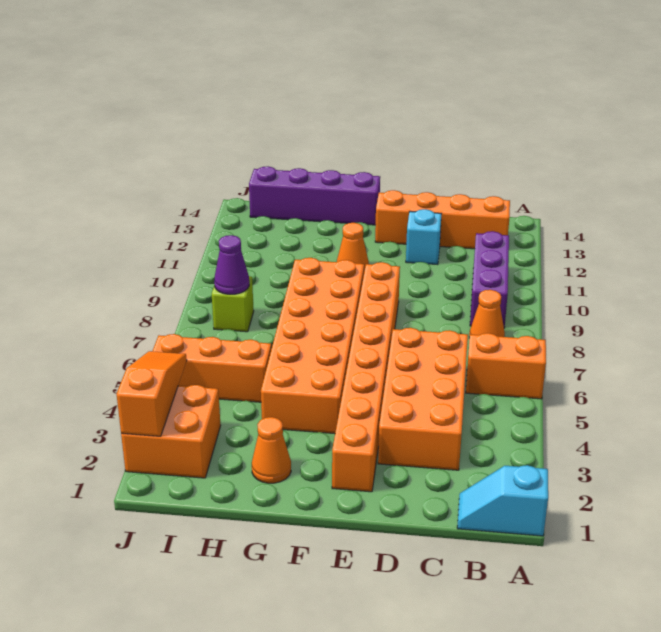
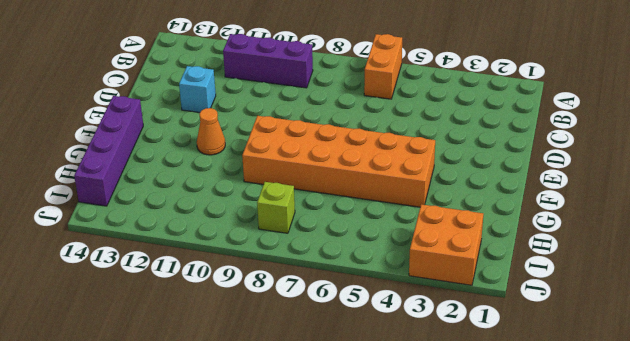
none -> cyan slope A1:B1 level 1 top A
none -> orange cone B8 level 1
none -> orange brick B13:E13 level 1

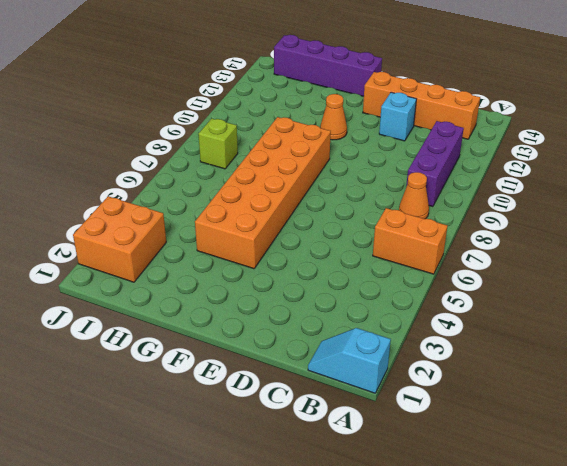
none -> orange brick C3:D6 level 1
none -> orange brick E2:E9 level 1
none -> orange cone G2 level 1

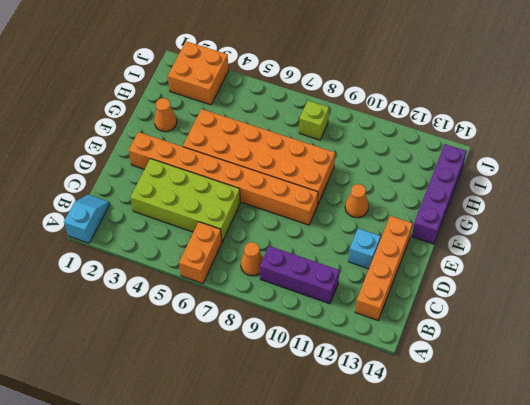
lime brick C3:D6 level 1 -> orange brick C3:D6 level 1
none -> orange brick H5:J5 level 1
none -> purple cone I8 level 2
none -> orange slope J2:J4 level 2 top 2

